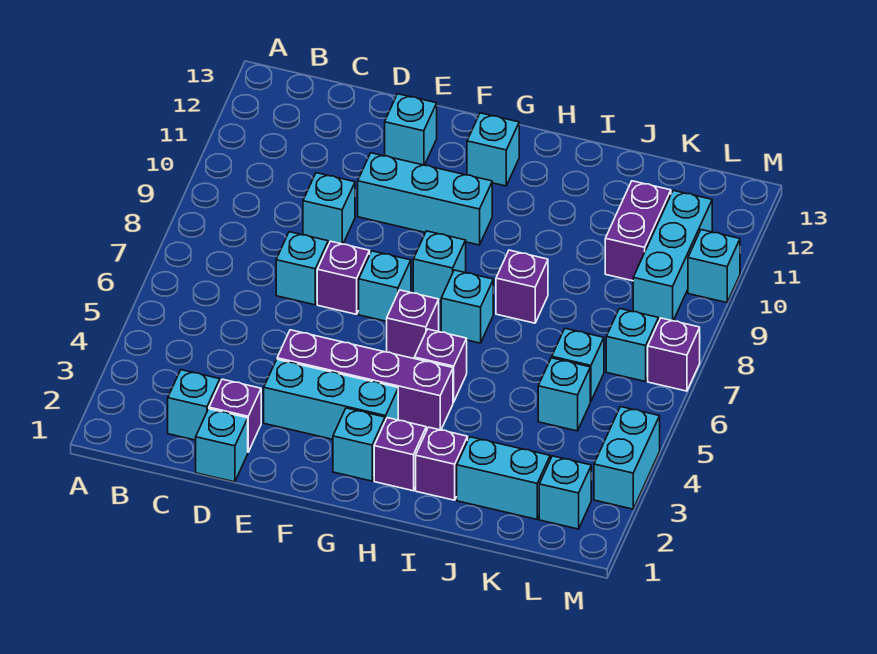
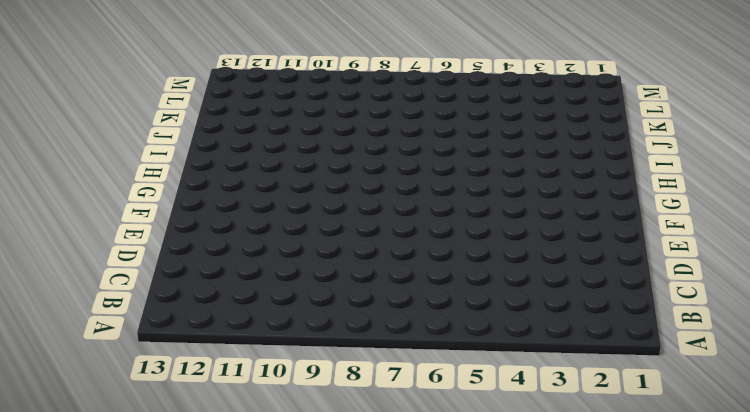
none -> cyan brick C2 level 1
none -> cyan brick D1 level 1
none -> purple brick D2 level 1
none -> cyan brick D7 level 1

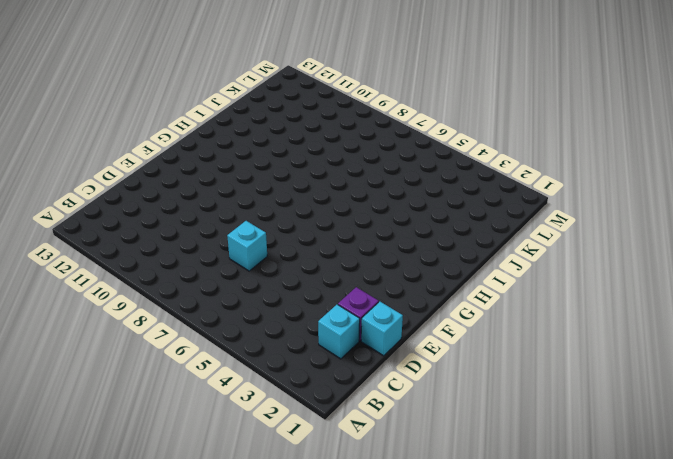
none -> cyan brick D9 level 1
none -> cyan brick E3:G3 level 1
none -> purple brick E4:H4 level 1
none -> purple brick E7 level 1

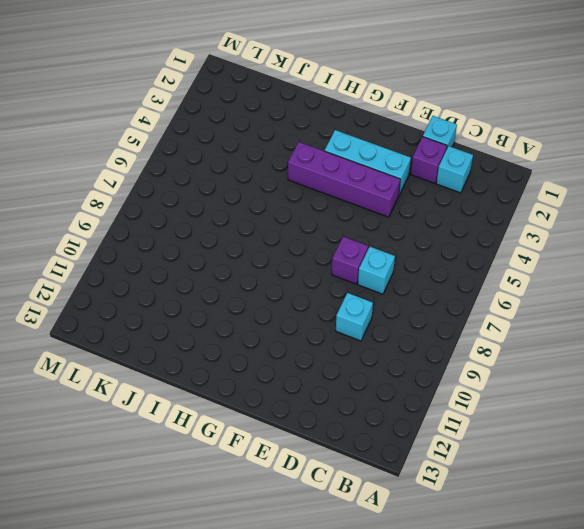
none -> cyan brick E10:G10 level 1
none -> cyan brick E12 level 1
none -> cyan brick F7 level 1
none -> cyan brick G2 level 1

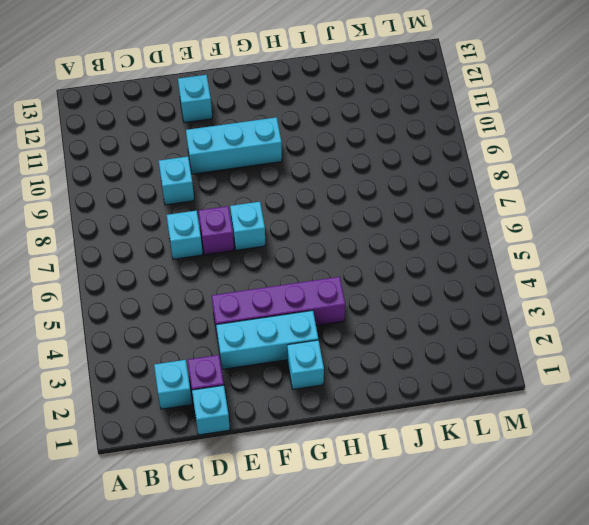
none -> purple brick G6 level 1
none -> cyan brick G8 level 1
none -> cyan brick G12 level 1
none -> purple brick H2 level 1

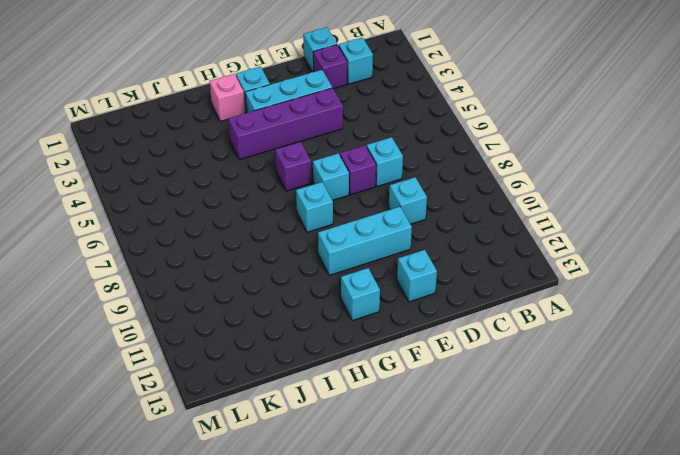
pink brick H2 level 1 -> purple brick H2 level 1
none -> purple brick H5 level 1
none -> cyan brick H7 level 1
none -> purple brick I2 level 1
none -> purple brick I8 level 1

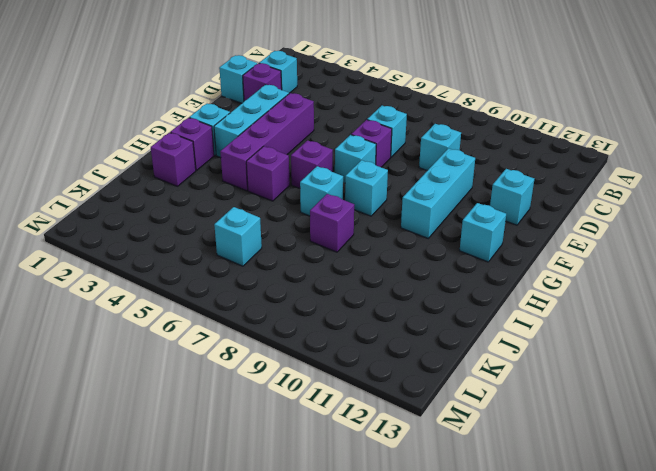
none -> cyan brick J2:K2 level 1
none -> cyan brick K5 level 1
none -> purple brick K10:K11 level 1
none -> cyan brick L2 level 1

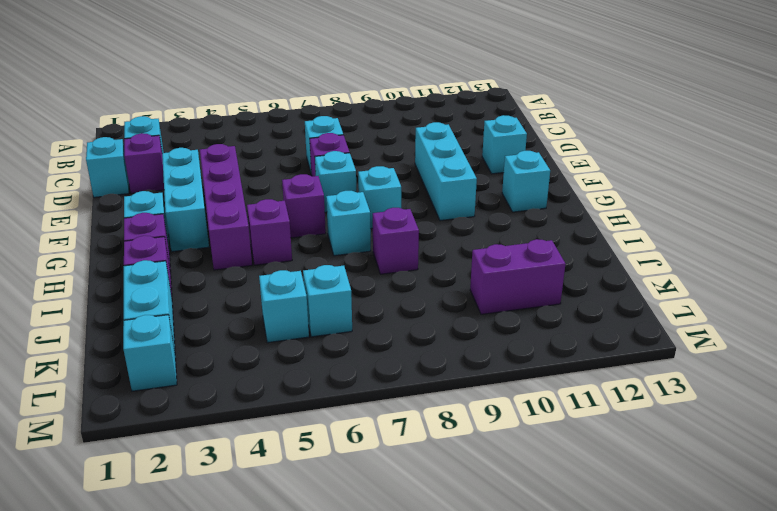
none -> cyan brick D9 level 1
none -> cyan brick L7 level 1
none -> cyan brick L9:L11 level 1
none -> cyan brick M3:M4 level 1

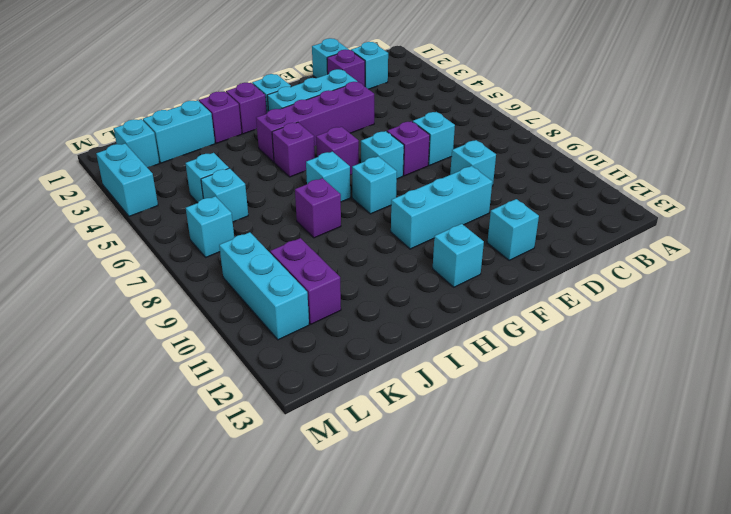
none -> purple brick M7 level 1
none -> cyan brick M10 level 1

